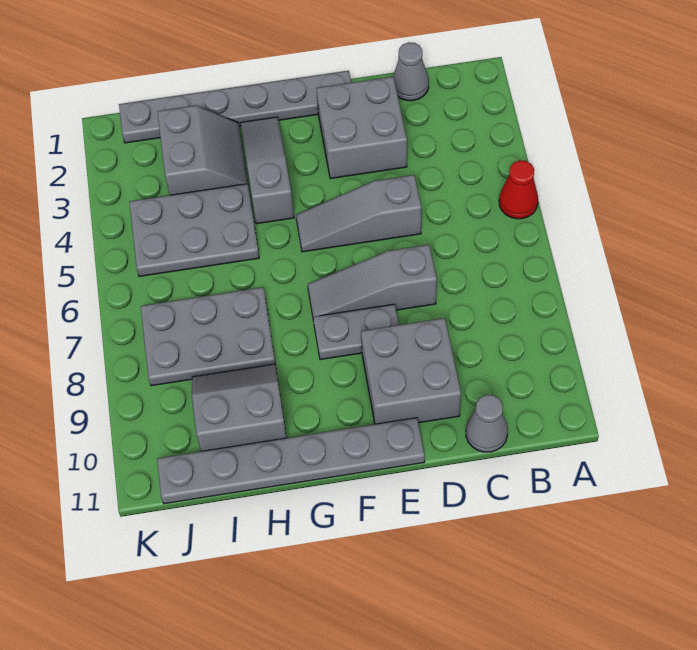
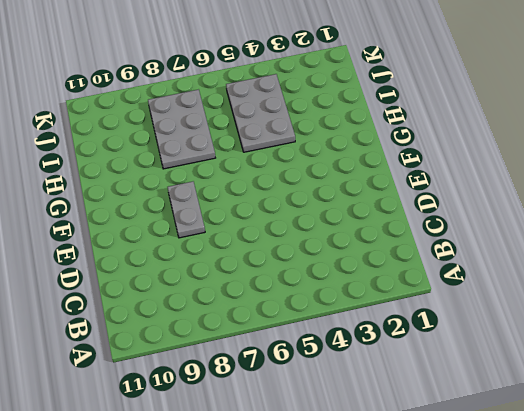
none -> red cone A5 level 1
none -> grey cone C1 level 1
none -> grey cone C11 level 1

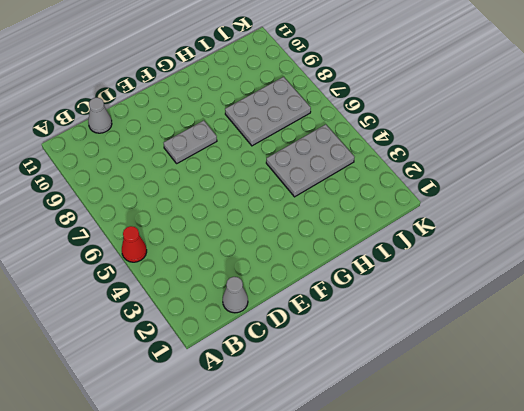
none -> grey brick D2:E3 level 1
none -> grey slope D5:F5 level 1 top D
none -> grey slope D7:F7 level 1 top D

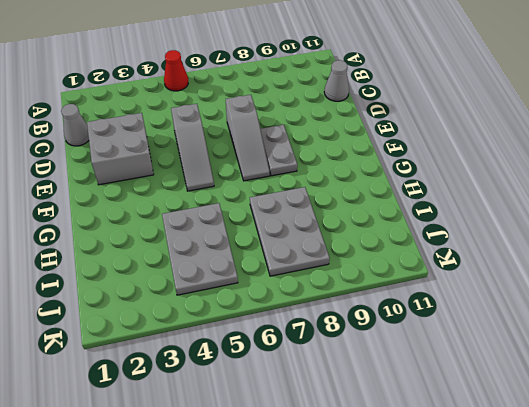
none -> grey brick D9:E10 level 1
none -> grey plate E1:J1 level 1
none -> grey plate E11:J11 level 1

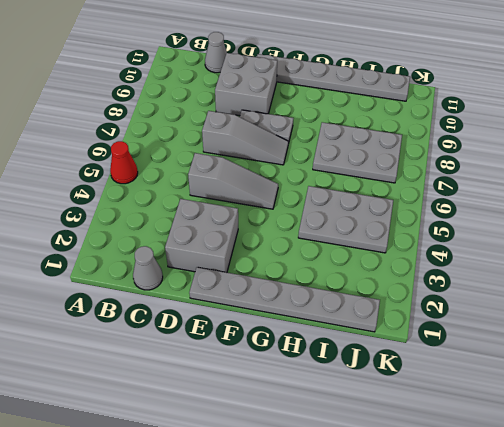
none -> grey slope G2:G4 level 1 top 4
none -> grey slope H2:I3 level 1 top I
none -> grey slope H9:I10 level 1 top 10

